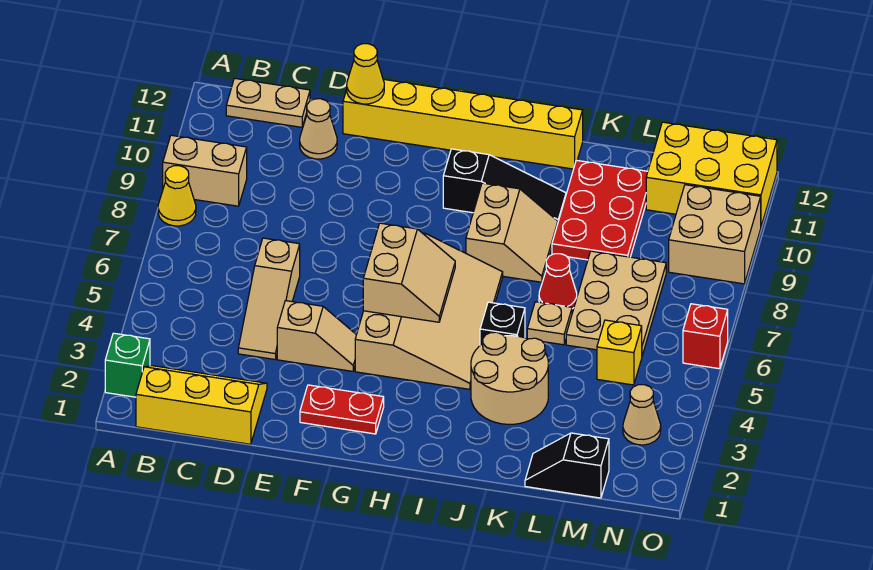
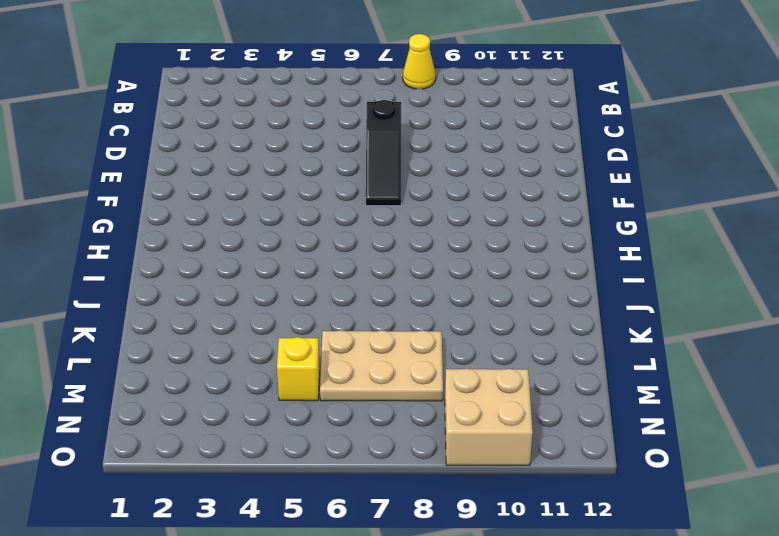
black slope D7:F7 level 1 top D -> black slope H10:J10 level 1 top H
none -> green brick A2 level 1
none -> tan brick A9:B9 level 1
none -> yellow slope B1:D2 level 1 top 1

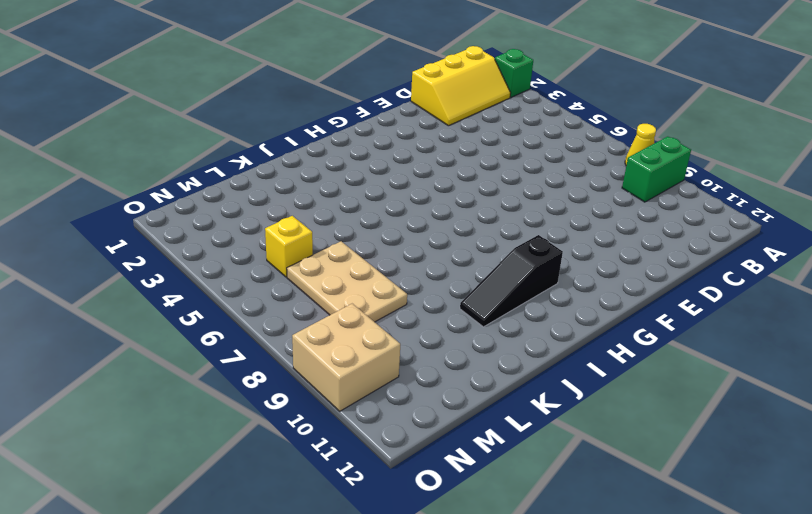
green brick A9:B9 level 1 -> tan brick A9:B9 level 1
none -> tan plate B12:C12 level 1
none -> tan slope D4:D6 level 1 top 6
none -> tan cone D11 level 1

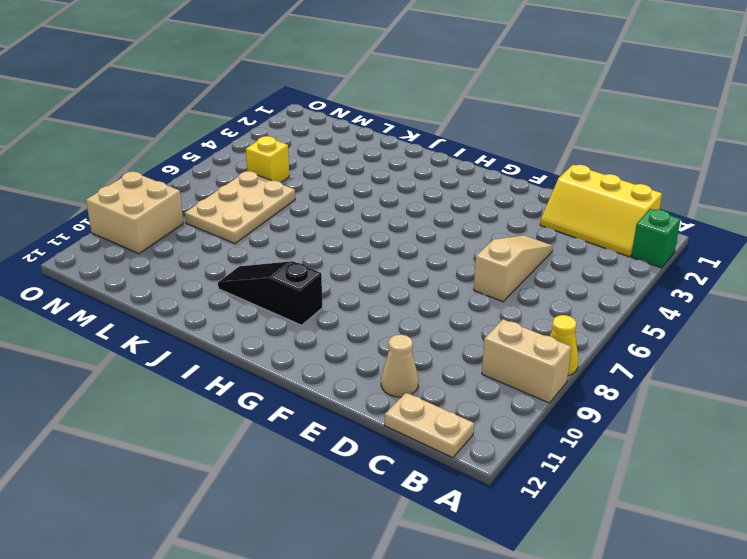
none -> tan slope E4:F4 level 1 top E
none -> yellow brick E12:J12 level 1
none -> red plate F2:G2 level 1

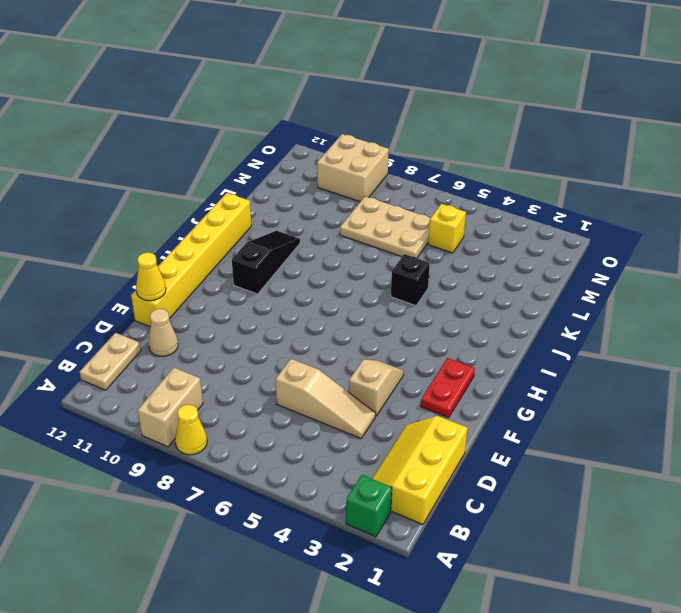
none -> tan slope G4:I7 level 1 top G
none -> tan slope I8:J9 level 1 top I
none -> tan round brick J3:K4 level 1

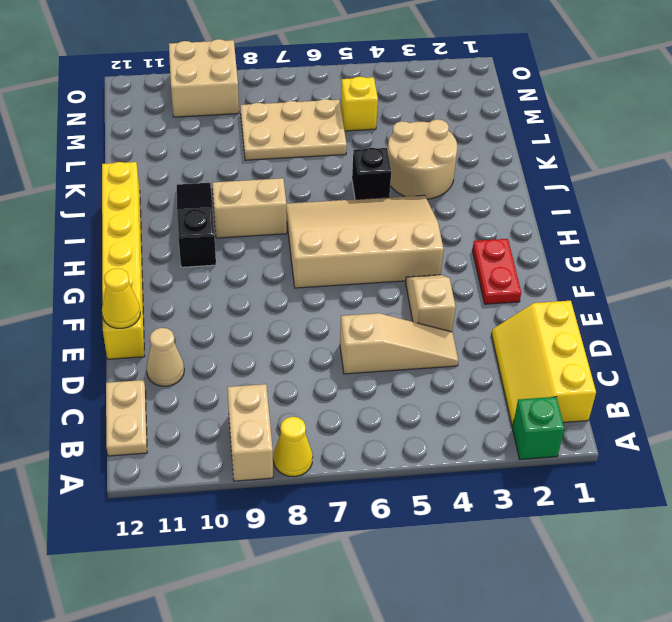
none -> tan plate K6 level 1
none -> red cone K7 level 1
none -> red plate K9:L11 level 1

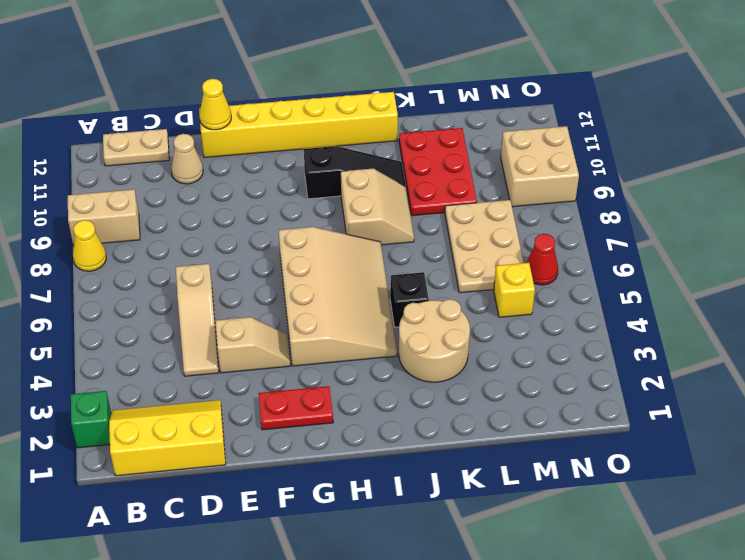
red cone N6 level 1 -> red cone K7 level 1
none -> tan plate K6 level 1
none -> black slope L1:M1 level 1 top M
none -> yellow brick M11:O12 level 1

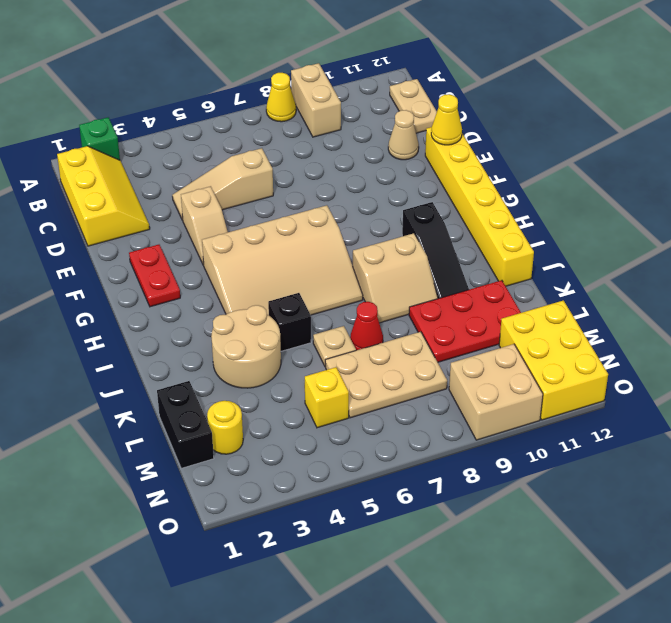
black brick L1:M1 level 1 -> black slope L1:M1 level 1 top M
yellow round brick M2 level 1 -> none
none -> tan cone N3 level 1
none -> red brick O6 level 1
none -> tan slope G5:H6 level 2 top G

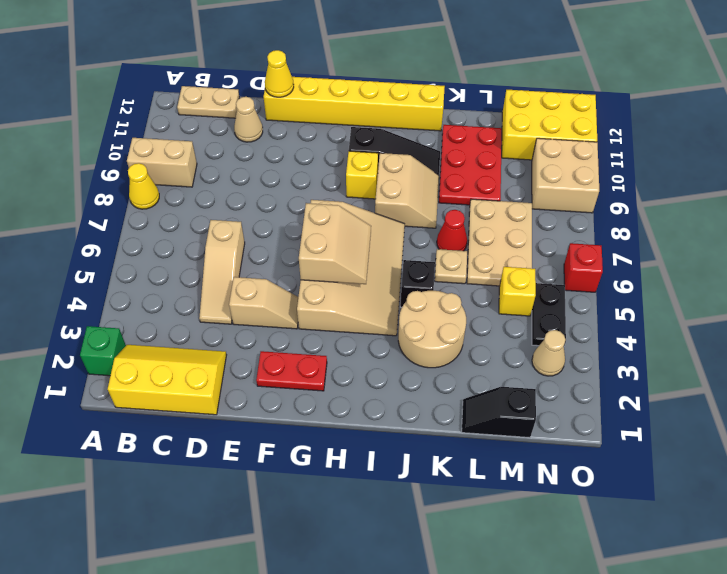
yellow brick H9 level 1 -> none
black plate N4:N5 level 1 -> none

